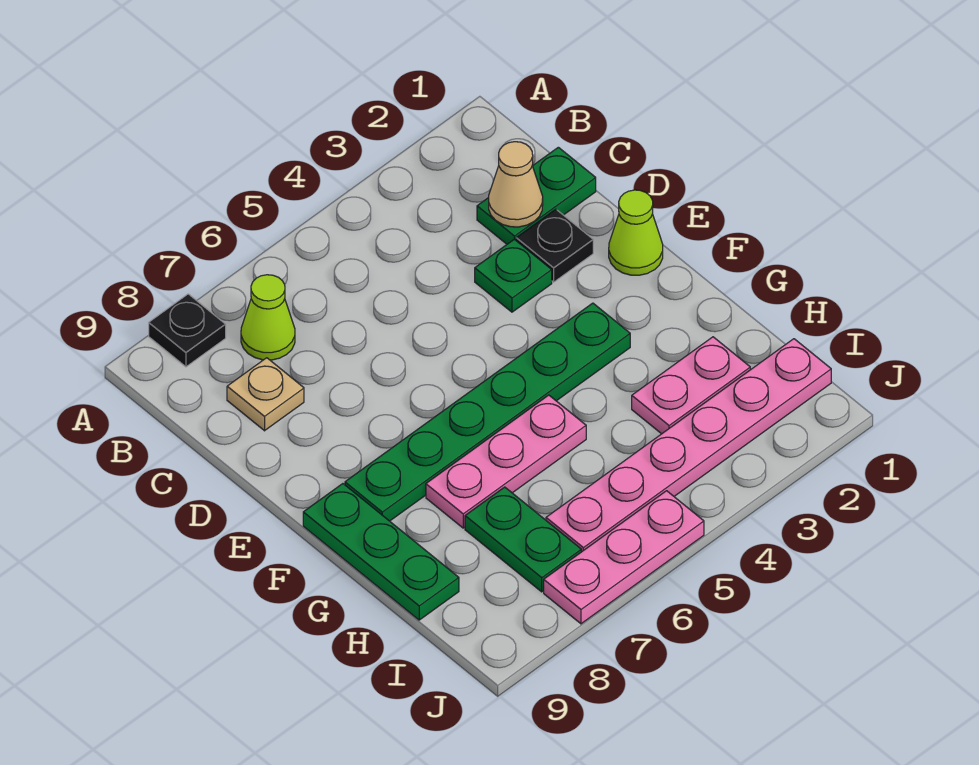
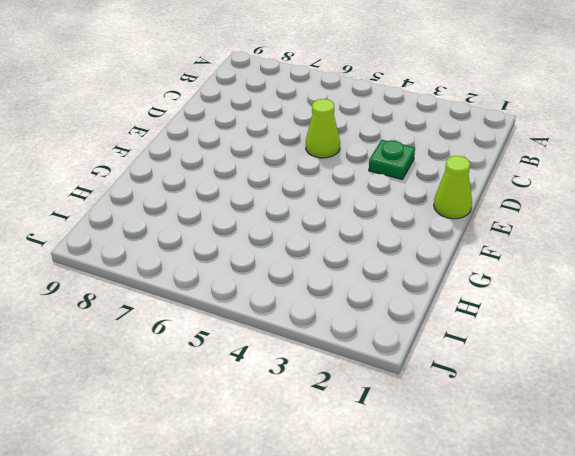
lime cone D5 level 1 -> lime cone B7 level 1
none -> black plate A8 level 1
none -> green plate C1:C2 level 1
none -> tan plate C8 level 1

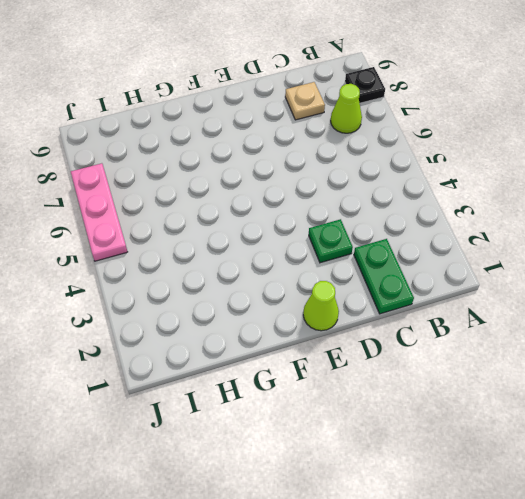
none -> black plate D2 level 1
none -> green plate F3:F8 level 1
none -> green plate F9:H9 level 1

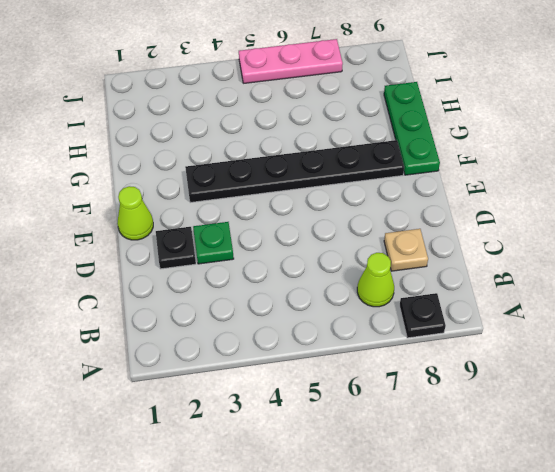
black plate F3:F8 level 1 -> green plate F3:F8 level 1
none -> green plate C1:C2 level 1
none -> pink plate G5:G7 level 1
none -> pink plate H2:H3 level 1

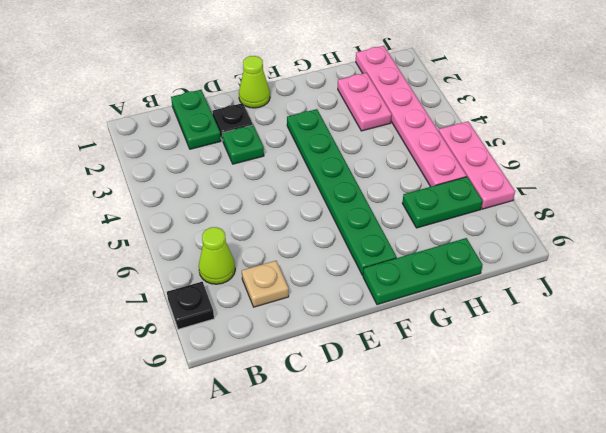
none -> pink plate G5:G7 level 1
none -> tan cone C2 level 2

